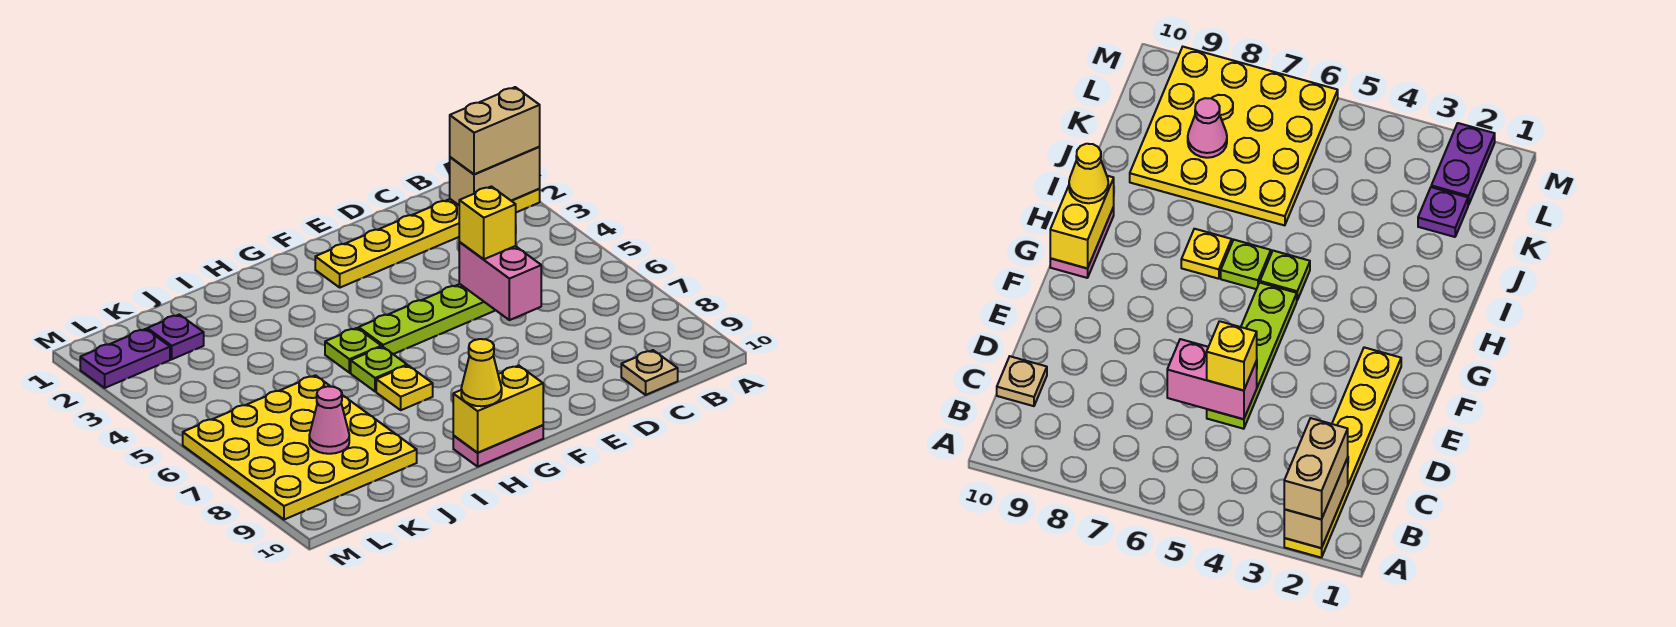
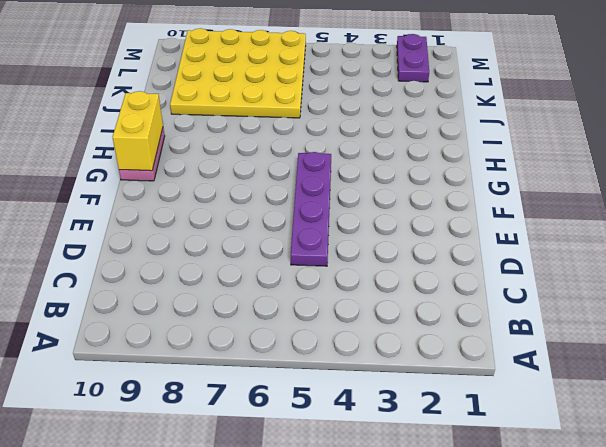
purple plate D5:G5 level 1 -> lime plate D5:G5 level 1
none -> yellow plate A2:F2 level 1
none -> tan plate C10 level 1
none -> lime plate H5 level 1

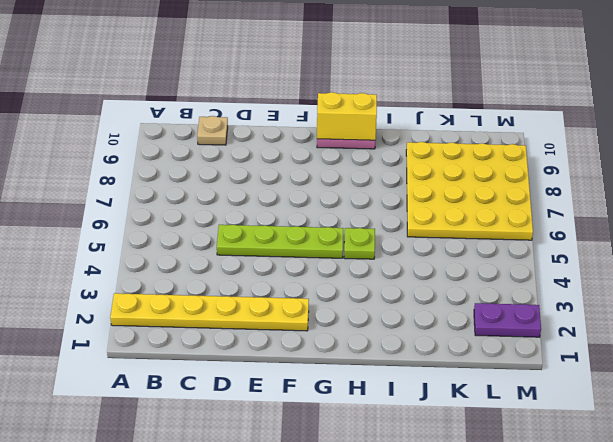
none -> lime plate H6 level 1
none -> yellow plate H7 level 1
none -> purple plate K2 level 1

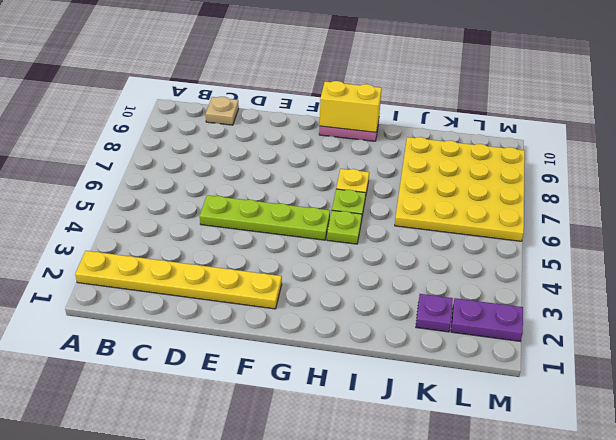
none -> tan brick A2:B2 level 2
none -> pink brick D5:D6 level 2
none -> pink cone K8 level 2

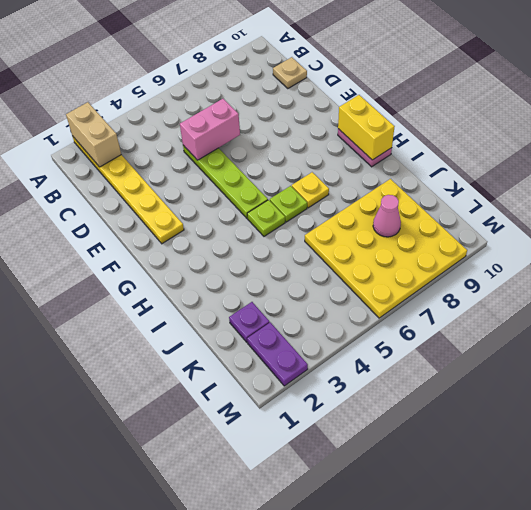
none -> tan brick A2:B2 level 3
none -> yellow brick D5 level 3
none -> yellow cone H10 level 3

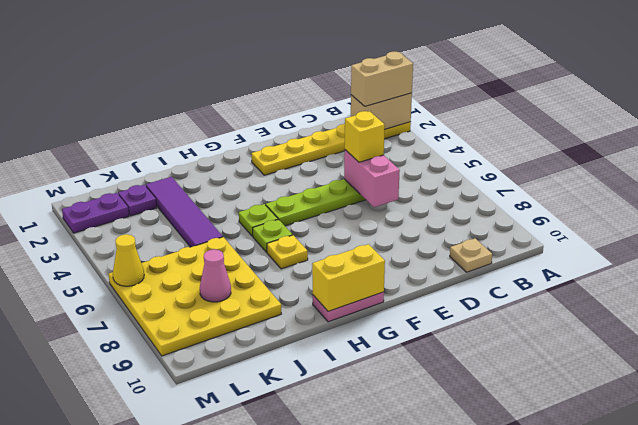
purple tile J2:J5 level 1 -> none
yellow cone M6 level 2 -> yellow cone H10 level 3

